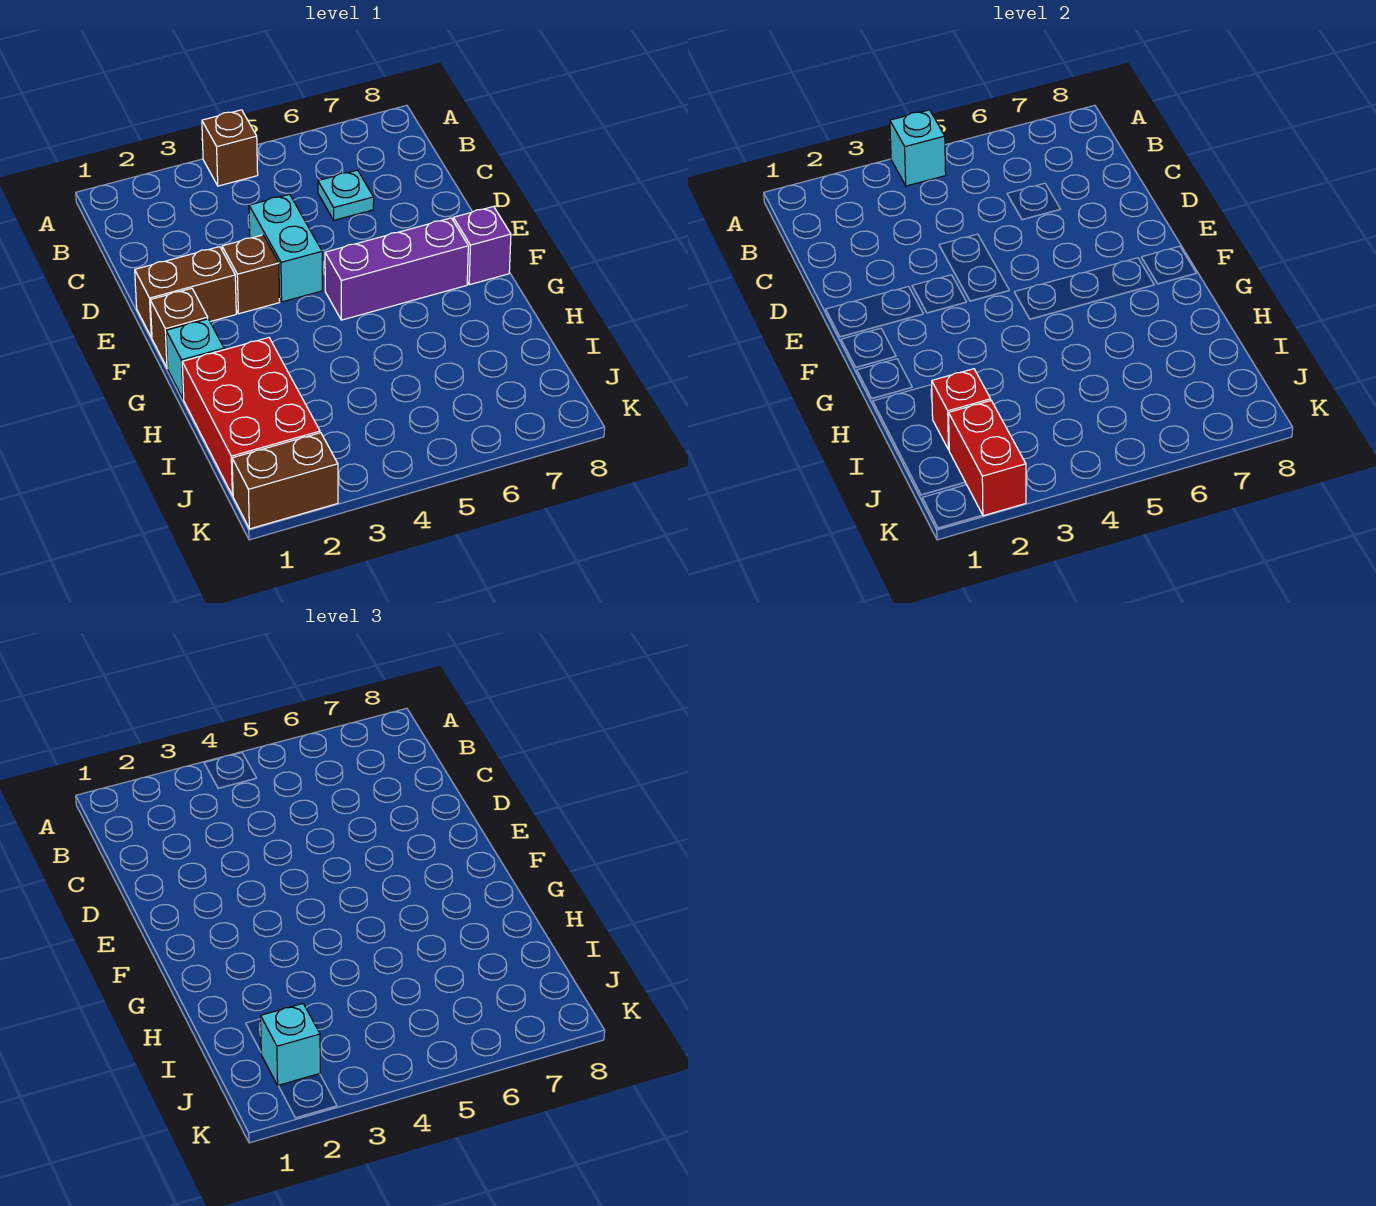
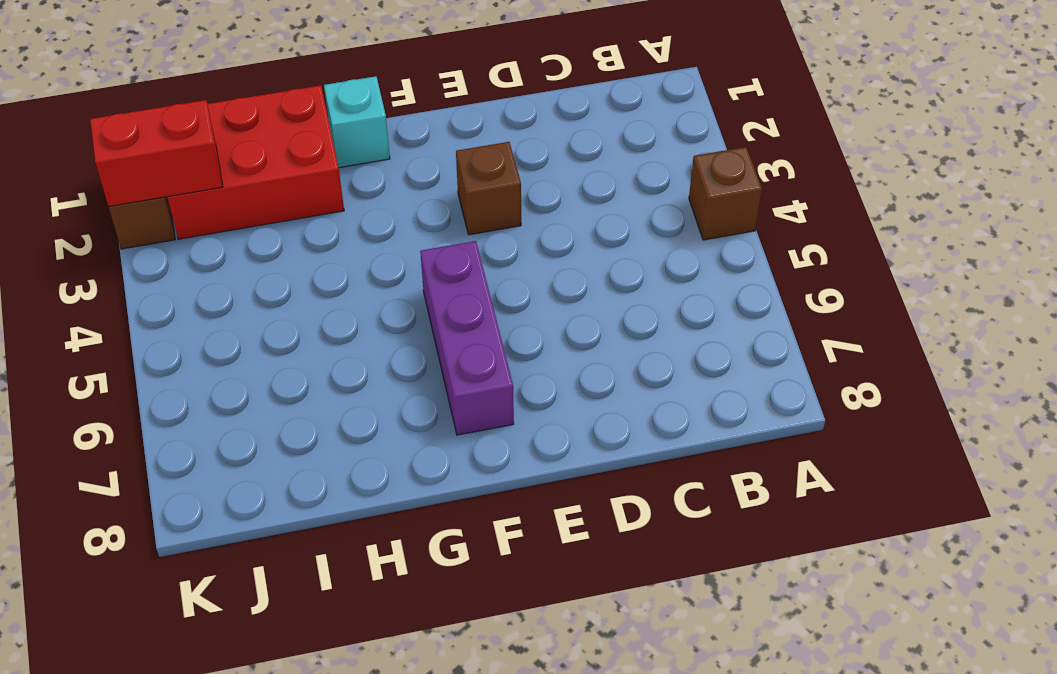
none -> cyan plate C6 level 1
none -> cyan brick D4:E4 level 1
none -> brown brick E1:E2 level 1

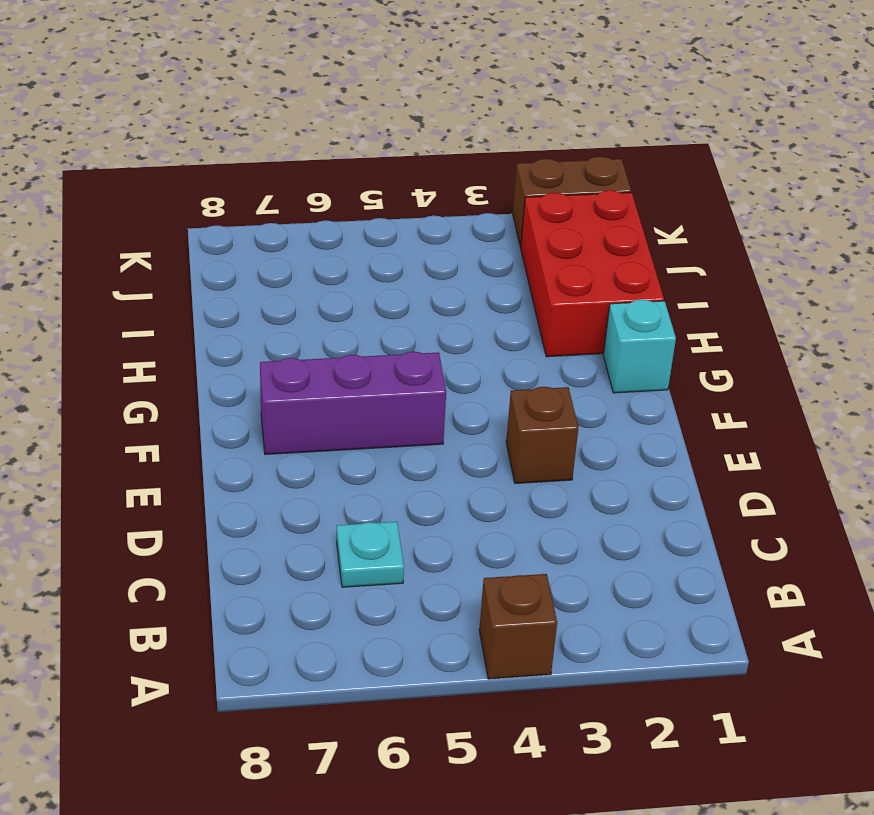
none -> cyan brick D4:E4 level 1
none -> brown brick E1:E2 level 1
none -> brown brick F1 level 1

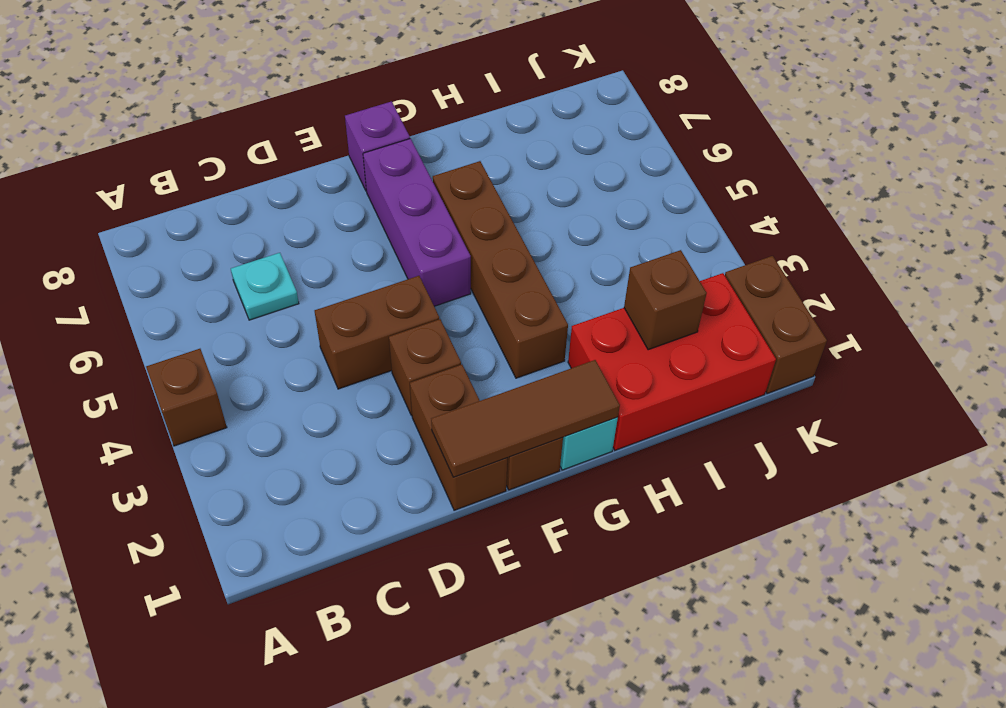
brown brick D4:E4 level 1 -> cyan brick D4:E4 level 1
brown tile E1:G1 level 2 -> none
brown brick G3:G6 level 1 -> none
brown brick I2 level 2 -> red brick I2 level 2
none -> cyan brick A4 level 2
none -> red brick J2:K2 level 2
none -> cyan brick J2 level 3

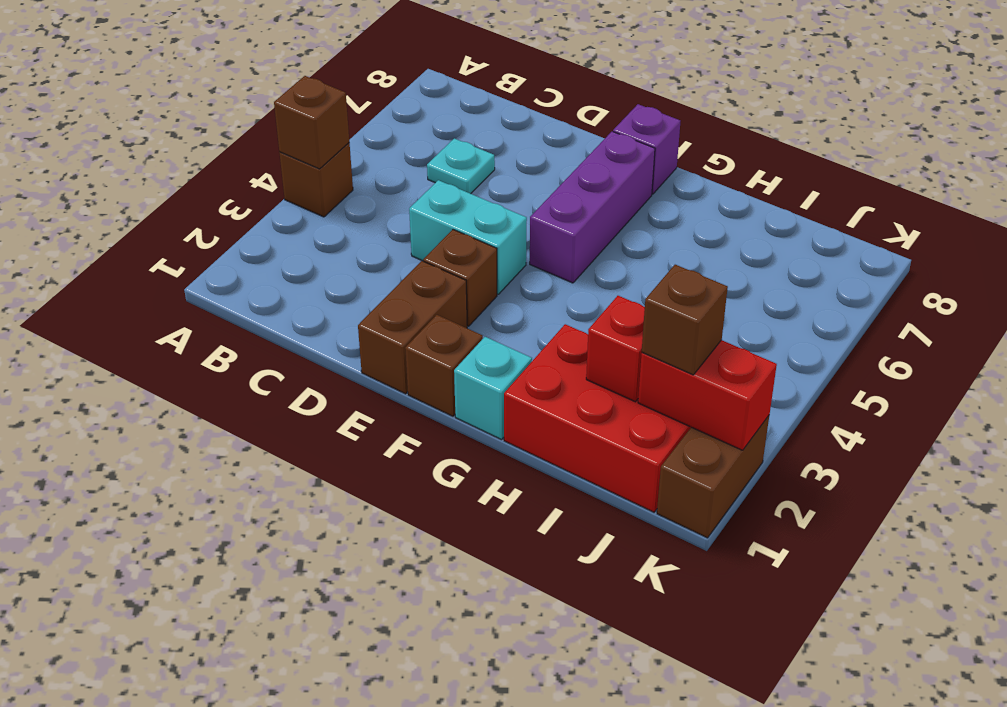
brown brick A4 level 2 -> cyan brick A4 level 2
brown brick J2 level 3 -> cyan brick J2 level 3

